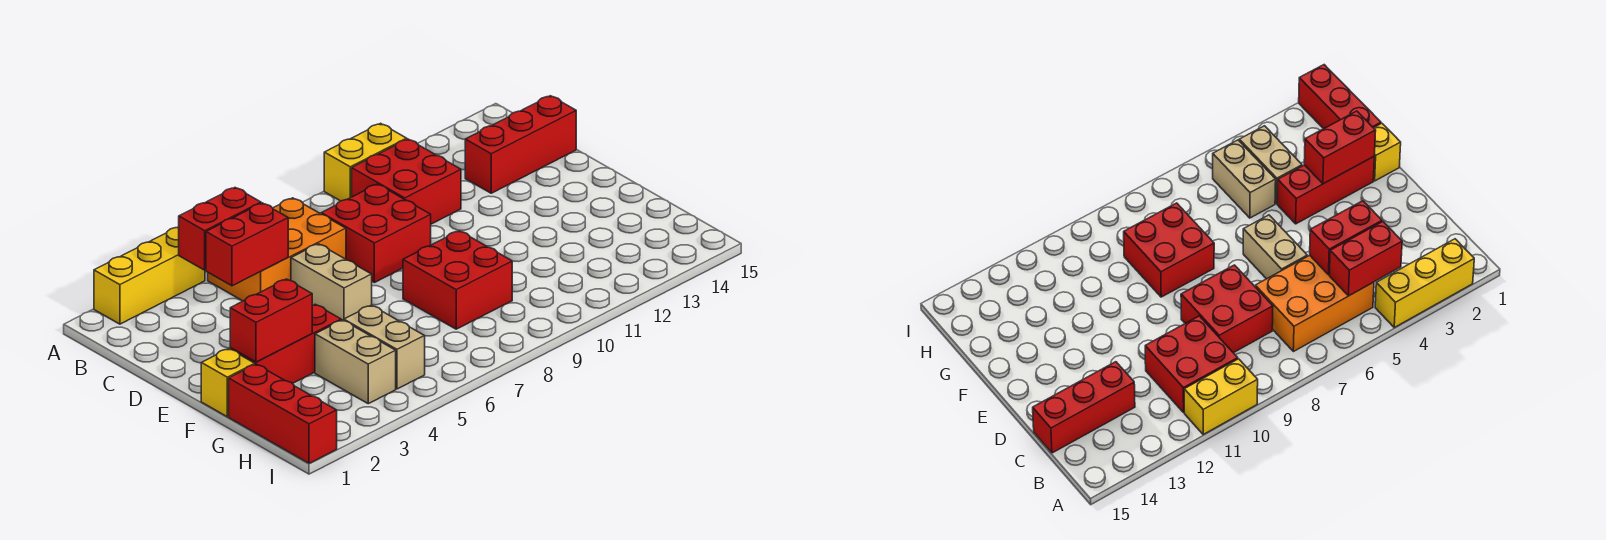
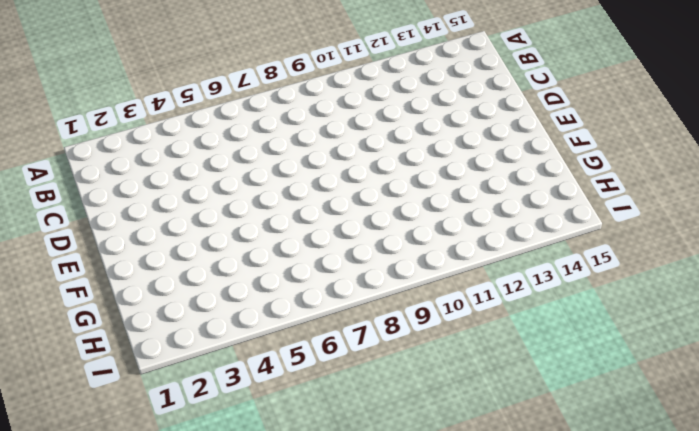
none -> yellow brick A2:A4 level 1
none -> yellow brick A10:A11 level 1
none -> orange brick B5:C7 level 1

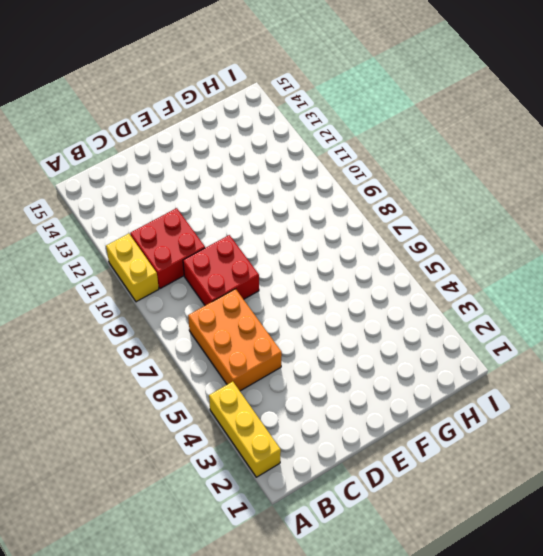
none -> red brick C13:C15 level 1
none -> tan brick D6:E6 level 1
none -> yellow brick F1 level 1

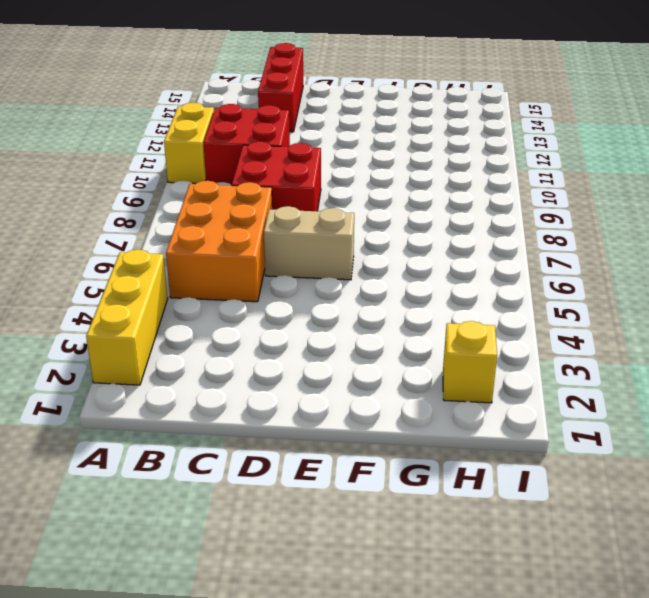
yellow brick H2 level 1 -> yellow brick F1 level 1
none -> red brick F2:F4 level 1
none -> red brick F8:G9 level 1
none -> red brick G1:I1 level 1

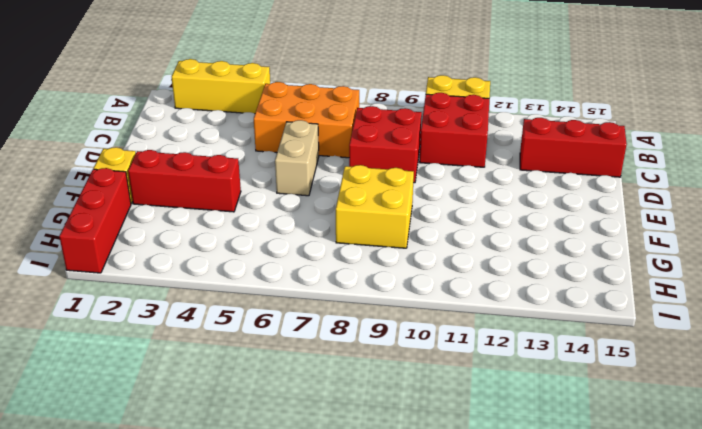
yellow brick F8:G9 level 1 -> red brick F8:G9 level 1
none -> tan brick G4:H4 level 1
none -> tan brick G5:H5 level 1
none -> red brick B4:B5 level 2

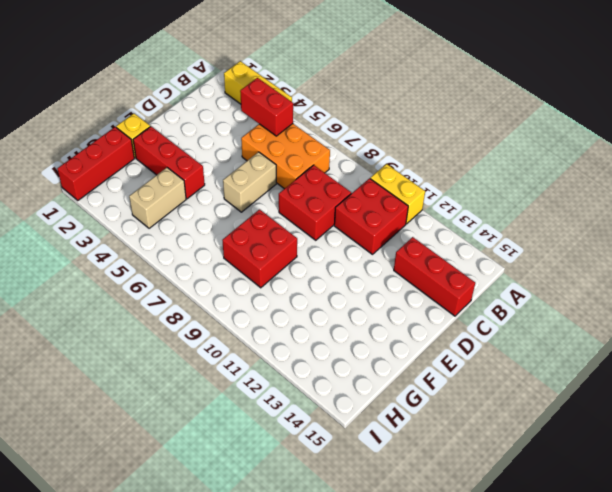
none -> tan brick G5:H5 level 1
none -> red brick C4:C5 level 2
none -> red brick F2:F3 level 2

